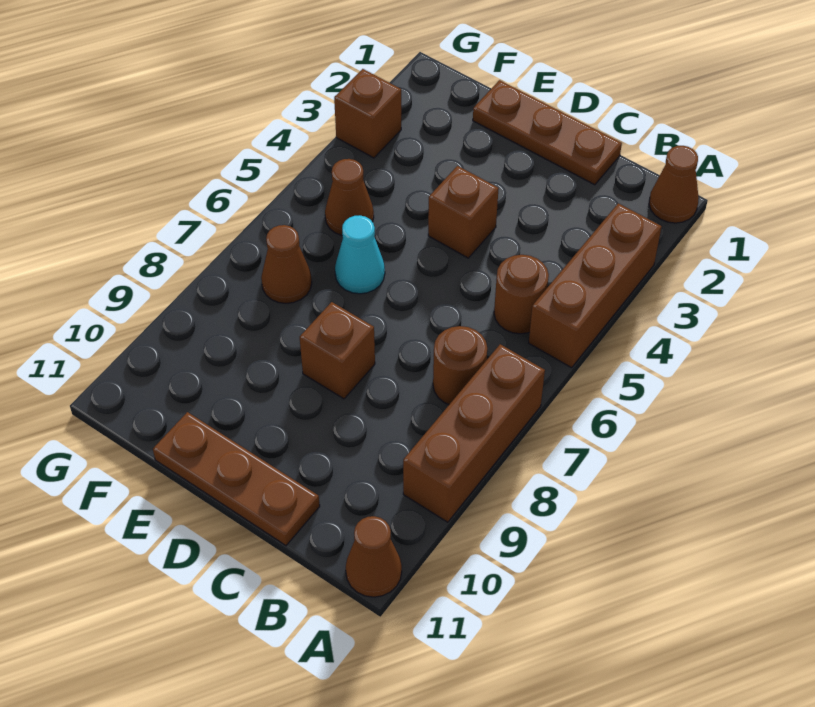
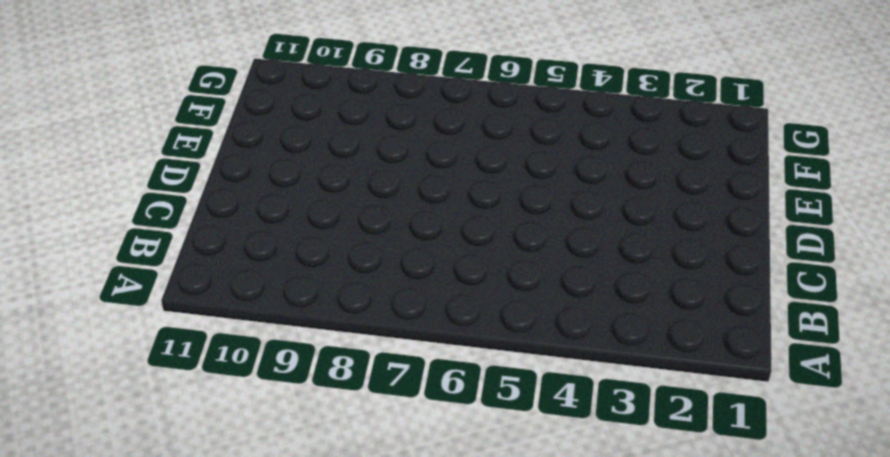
none -> brown cone A1 level 1
none -> brown brick A3:A5 level 1
none -> brown brick A7:A9 level 1

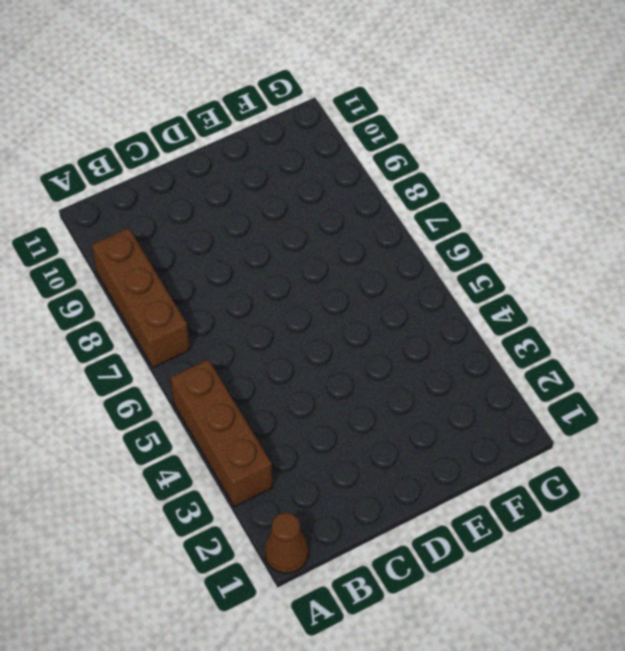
none -> brown cone A11 level 1
none -> brown round brick B5 level 1
none -> brown round brick B7 level 1

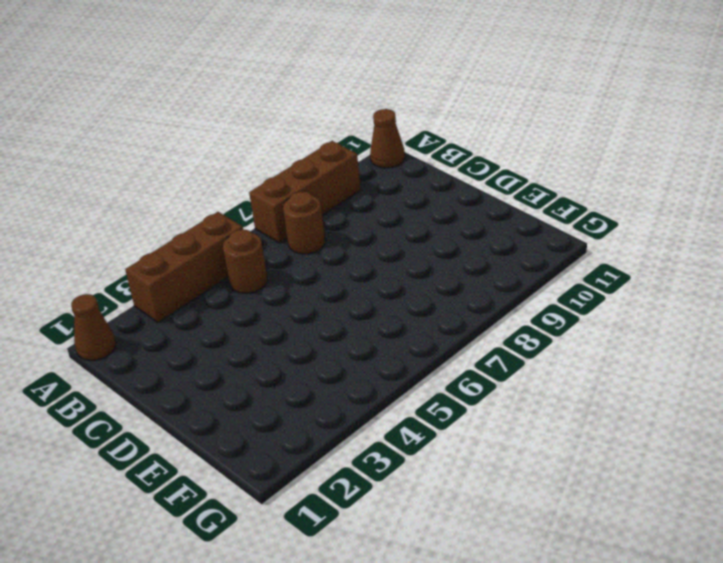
none -> brown plate C1:E1 level 1
none -> brown plate C11:E11 level 1
none -> brown brick D4 level 1

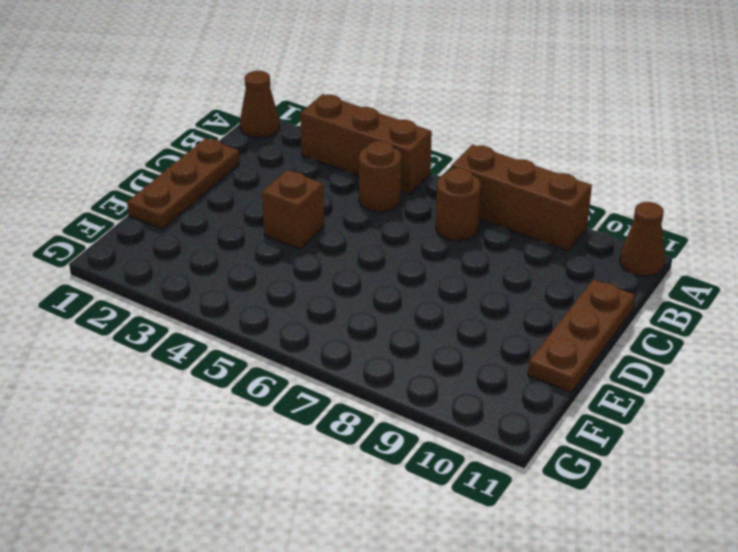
none -> brown brick D8 level 1
none -> cyan cone E6 level 1
none -> brown cone F5 level 1

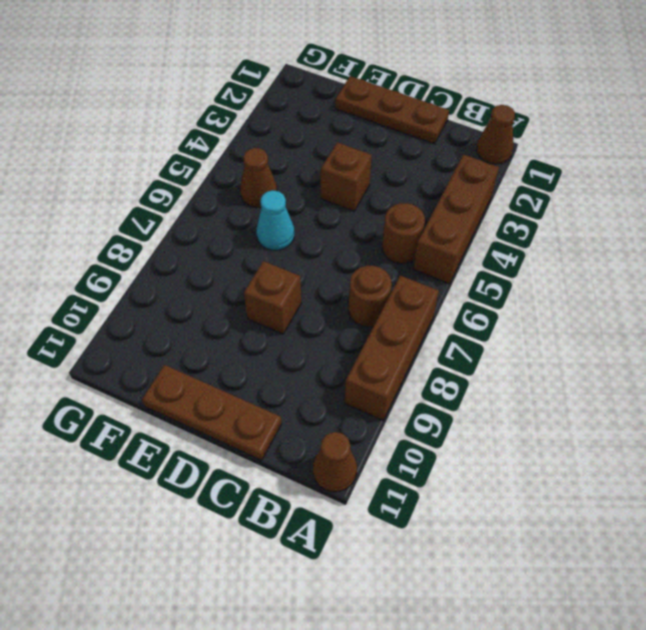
none -> brown cone F7 level 1
none -> brown brick G3 level 1

